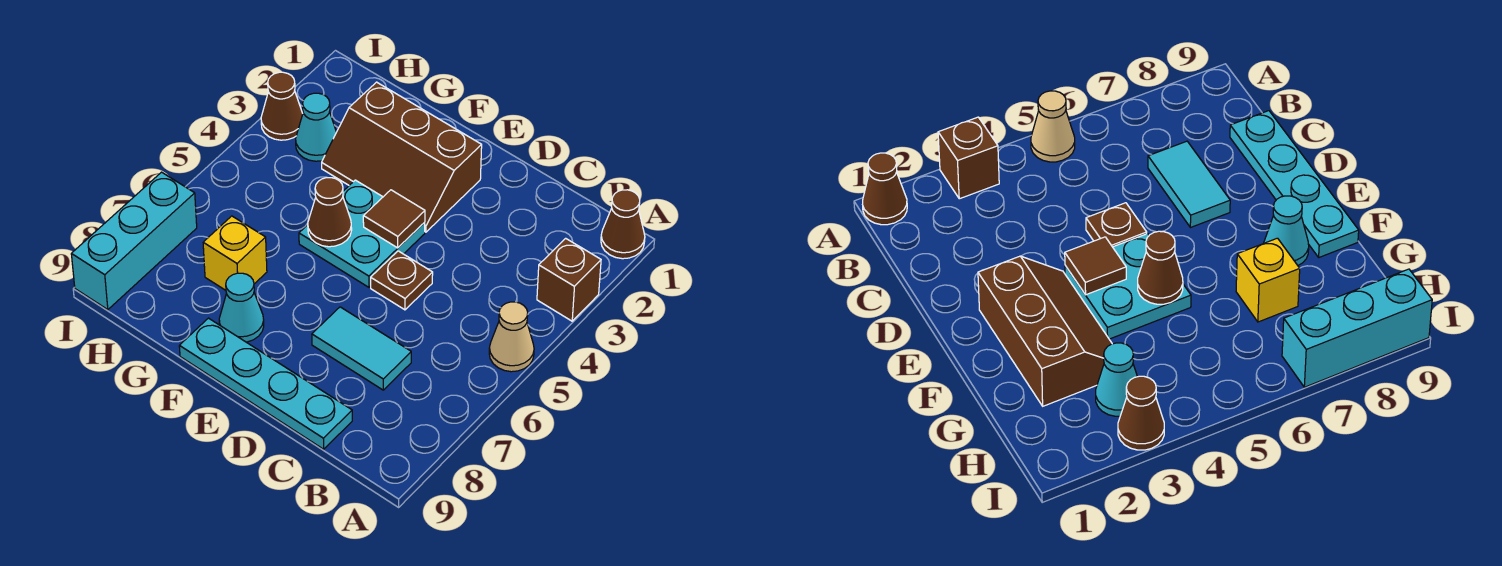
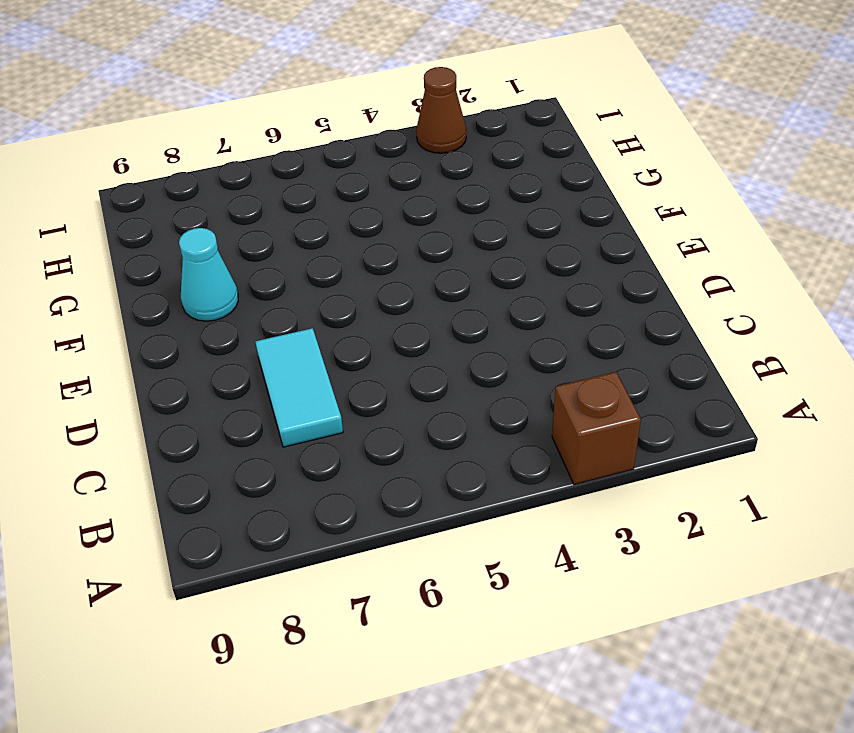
none -> brown cone A1 level 1
none -> tan cone A5 level 1
none -> cyan plate C9:F9 level 1

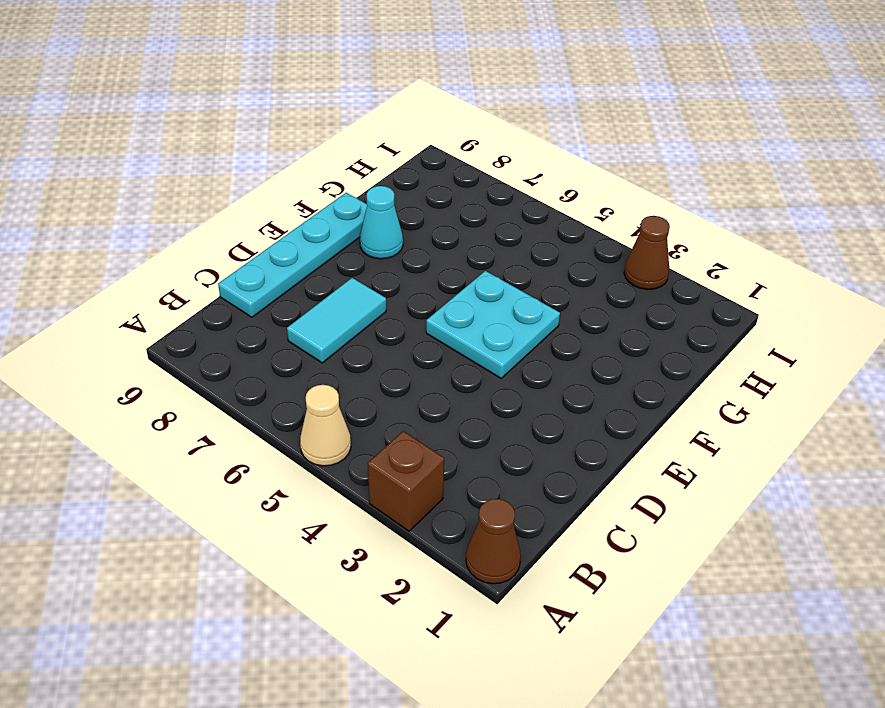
none -> brown plate D5 level 1
none -> brown slope E2:G3 level 1 top 2
none -> yellow brick G7 level 1

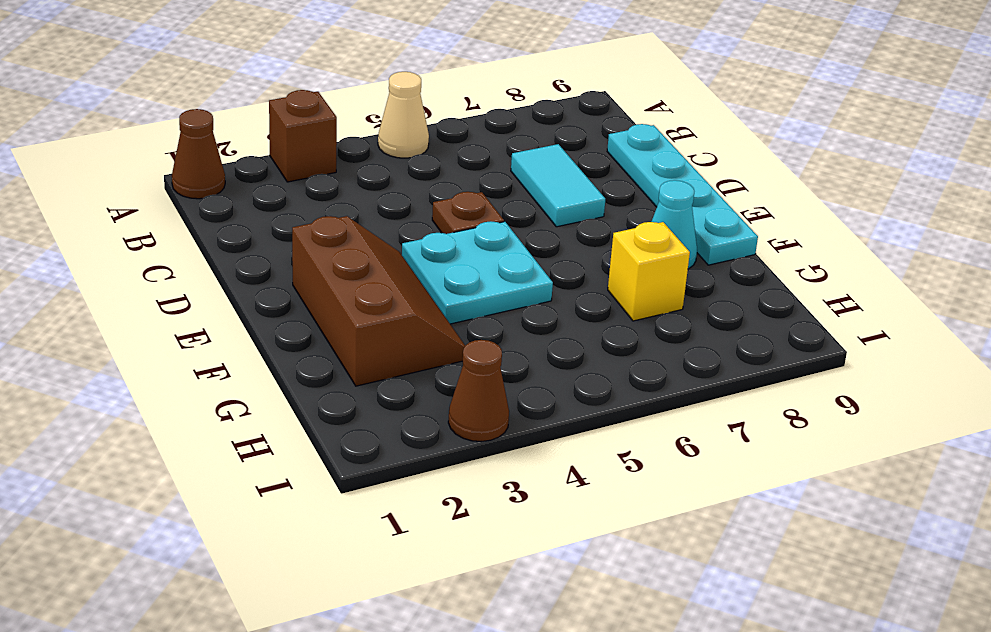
none -> cyan cone H3 level 1
none -> cyan brick I7:I9 level 1
none -> brown tile E4 level 2

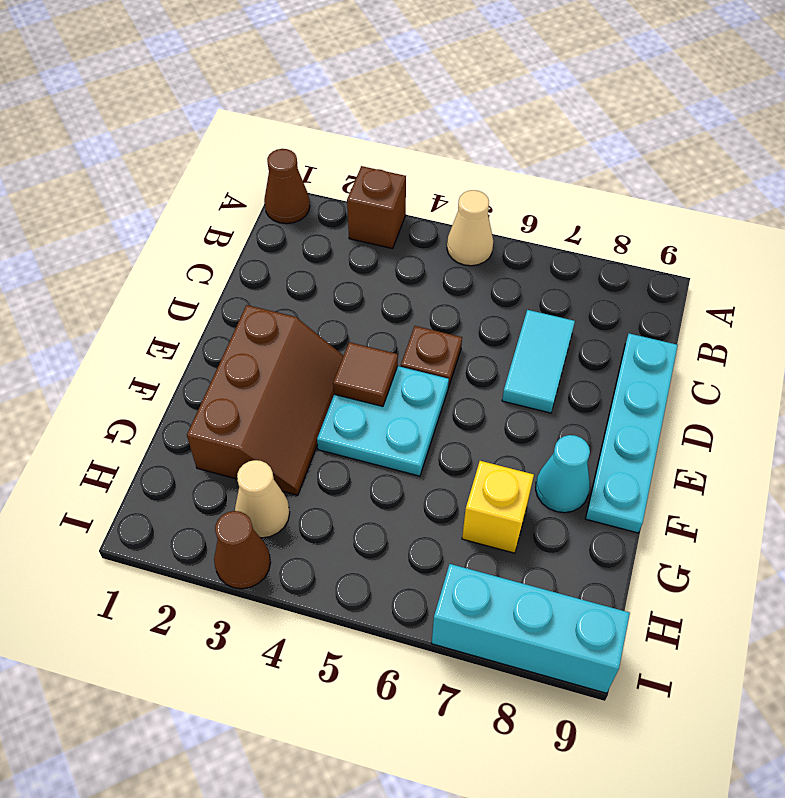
tan cone H3 level 1 -> cyan cone H3 level 1
none -> brown cone F5 level 2

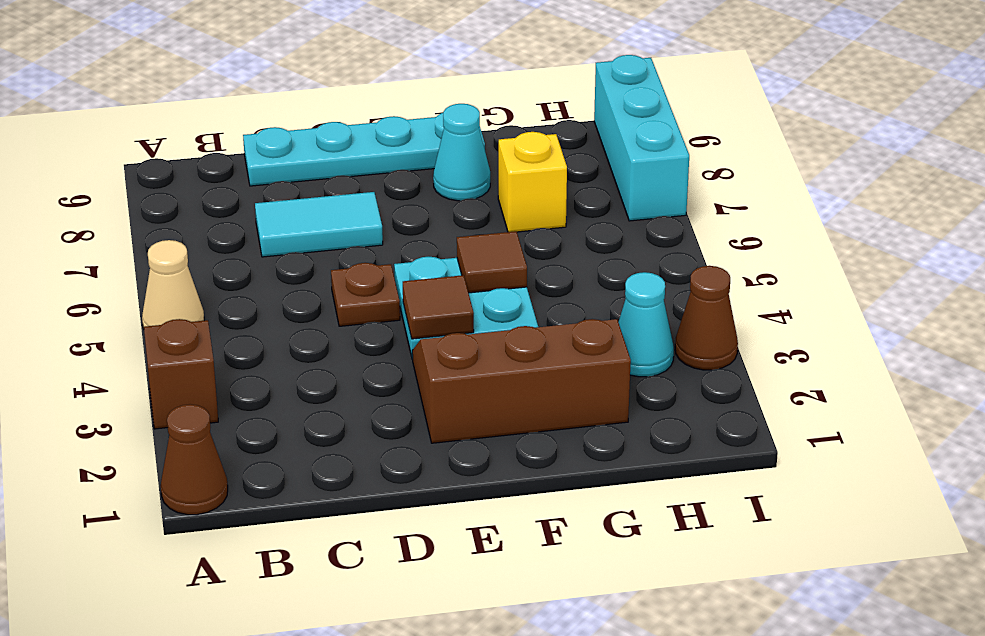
brown tile F5 level 2 -> brown cone F5 level 2

